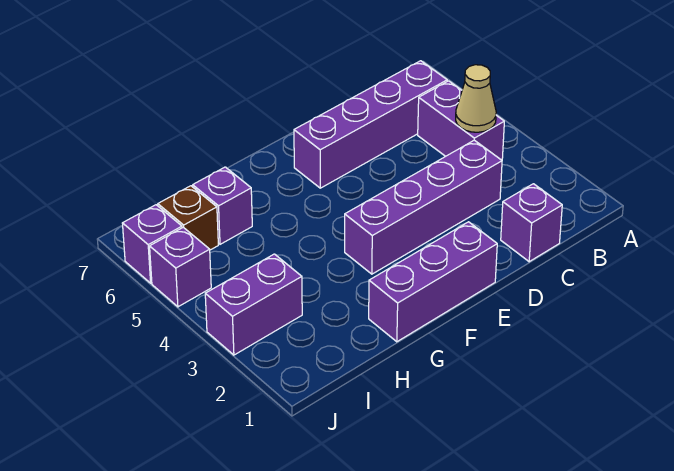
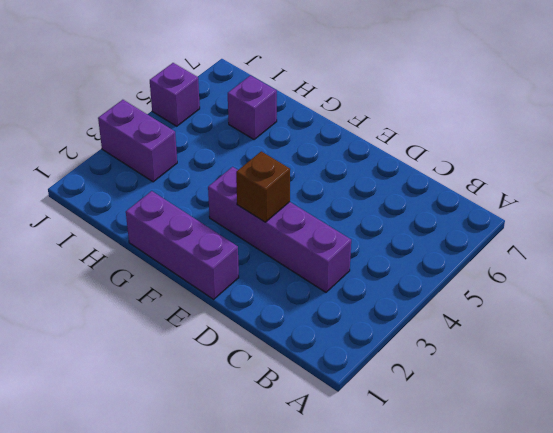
brown brick E3 level 2 -> brown brick I6 level 1
none -> purple brick B4:B5 level 1
none -> purple brick B6:E6 level 1

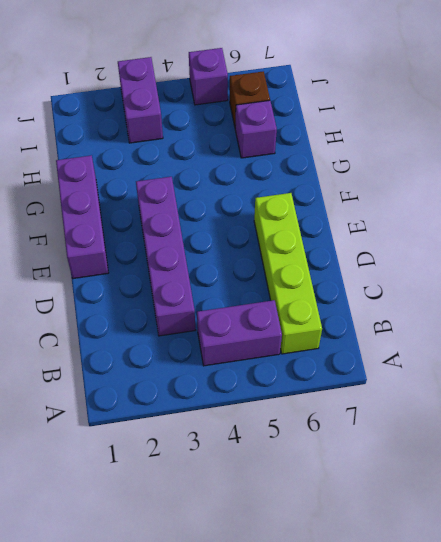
lime brick B6:E6 level 1 -> purple brick B6:E6 level 1
none -> purple brick C1 level 1
none -> purple brick J6 level 1

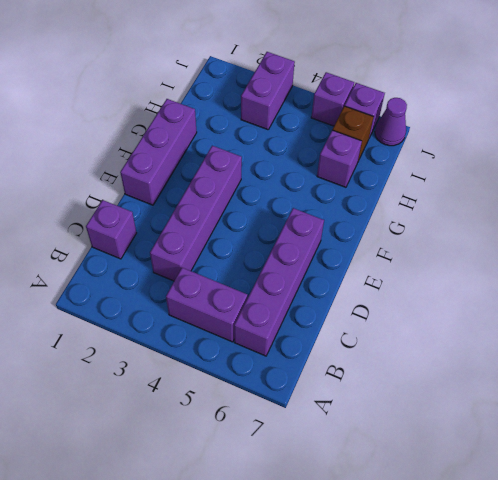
purple cone J7 level 1 -> none
none -> tan cone B4 level 2

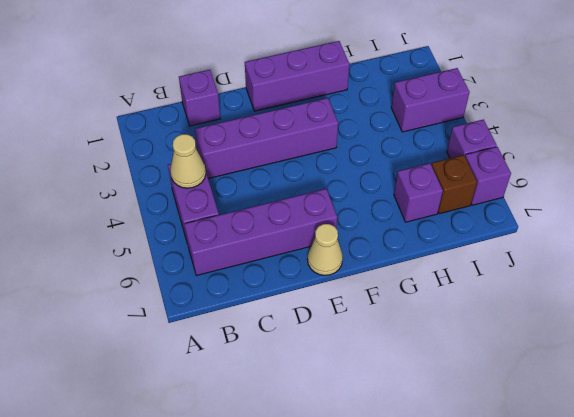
tan cone E7 level 1 -> none

